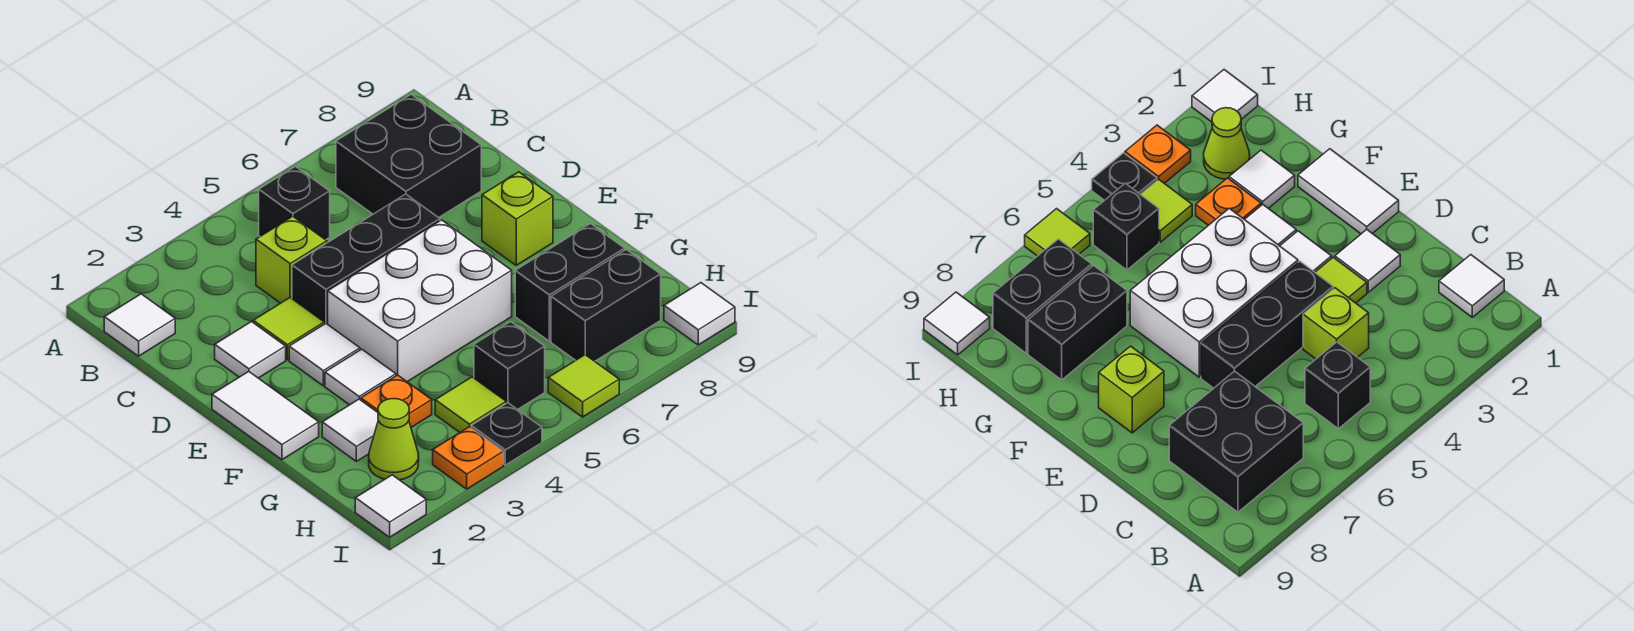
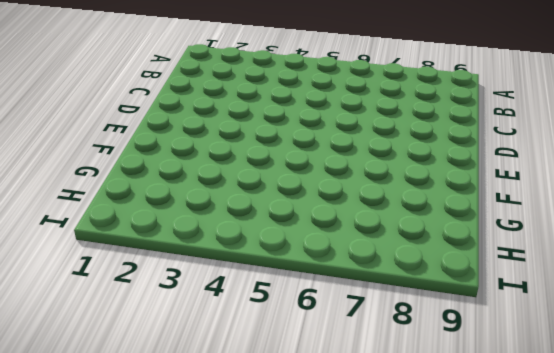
none -> white tile B1 level 1
none -> black brick B5 level 1
none -> black brick B7:C8 level 1

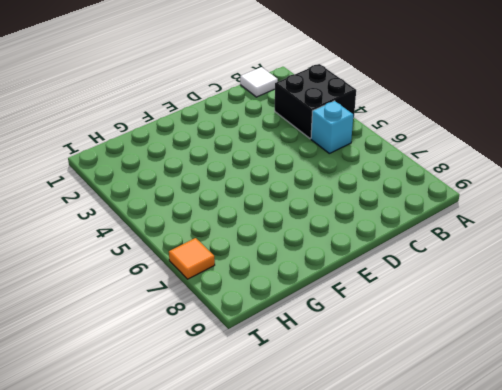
black brick A3:B4 level 1 -> black brick B7:C8 level 1
cyan brick B5 level 1 -> black brick B5 level 1
orange tile I7 level 1 -> none
none -> lime brick C4 level 1
none -> white tile D2 level 1
none -> lime tile D3 level 1

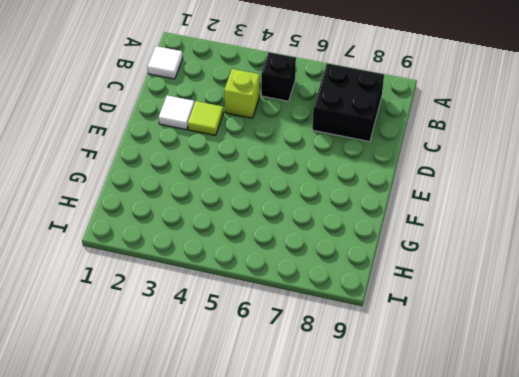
none -> black brick D4:D6 level 1
none -> white tile E1:F1 level 1
none -> white tile E3 level 1

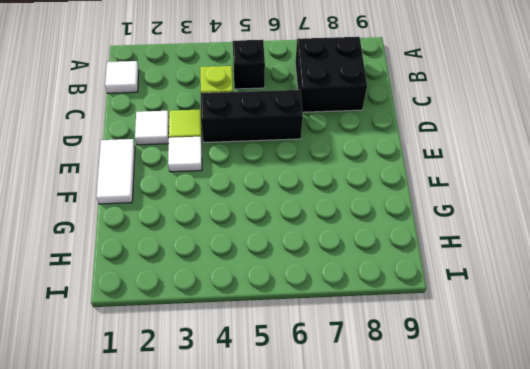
none -> white brick E4:F6 level 1
none -> lime brick E8 level 1
none -> white tile F3 level 1

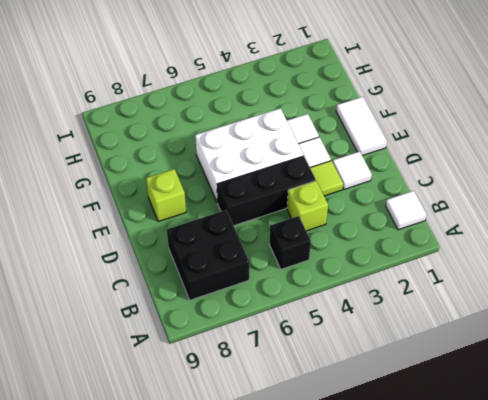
none -> white tile G2 level 1
none -> orange plate G3 level 1
none -> black brick G7:G8 level 1

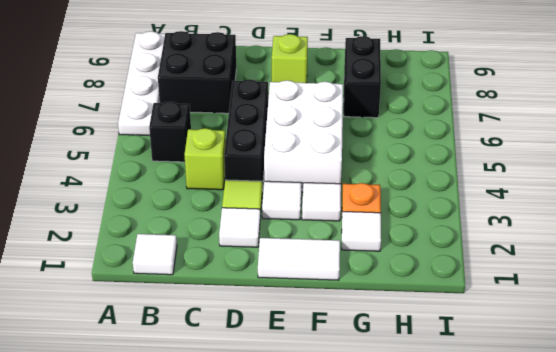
white plate A6:A9 level 1 -> none
none -> lime cone H2 level 1
none -> lime tile H4 level 1
none -> black brick H5 level 1

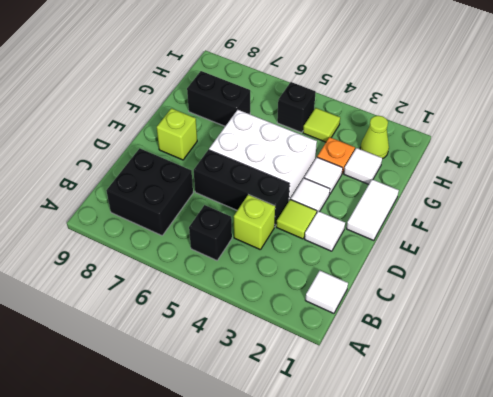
none -> black brick H7:H8 level 1
none -> white tile I1 level 1
none -> orange plate I3 level 1

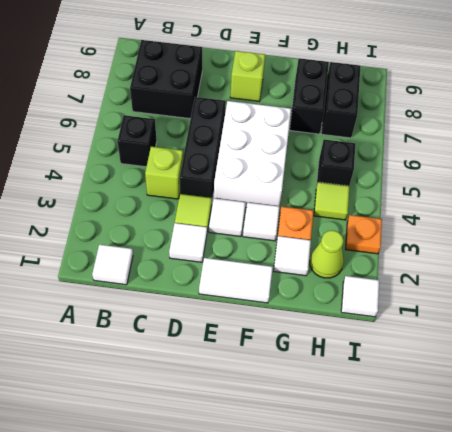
none -> black plate I4 level 1
none -> lime tile I6 level 1
none -> white tile I9 level 1

